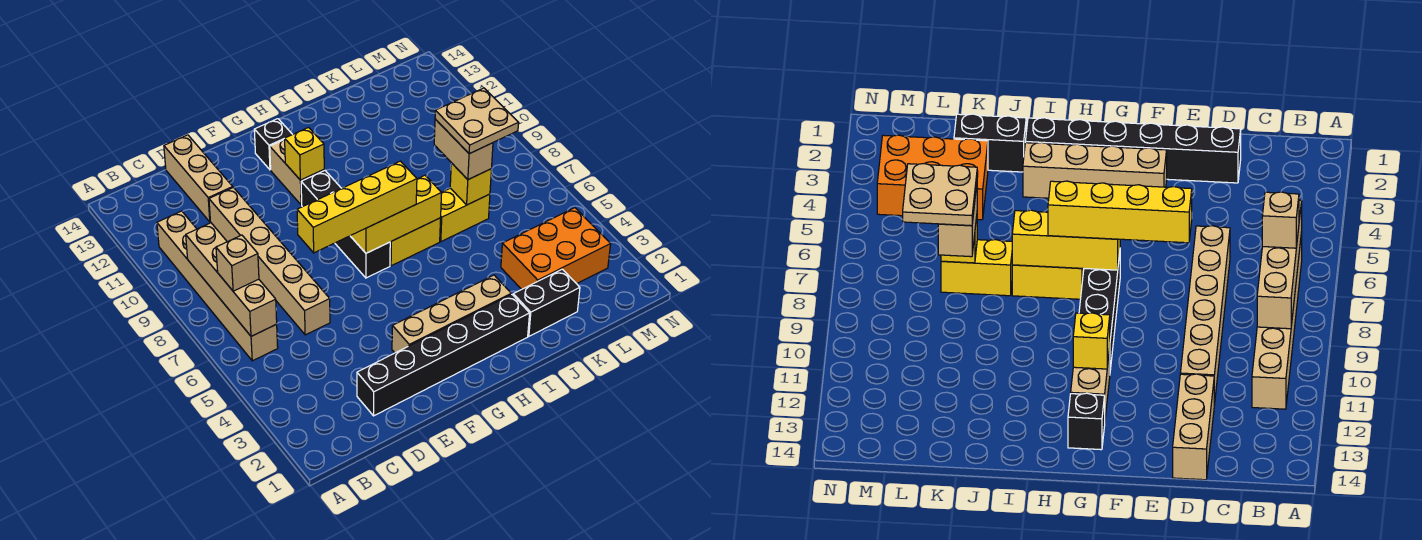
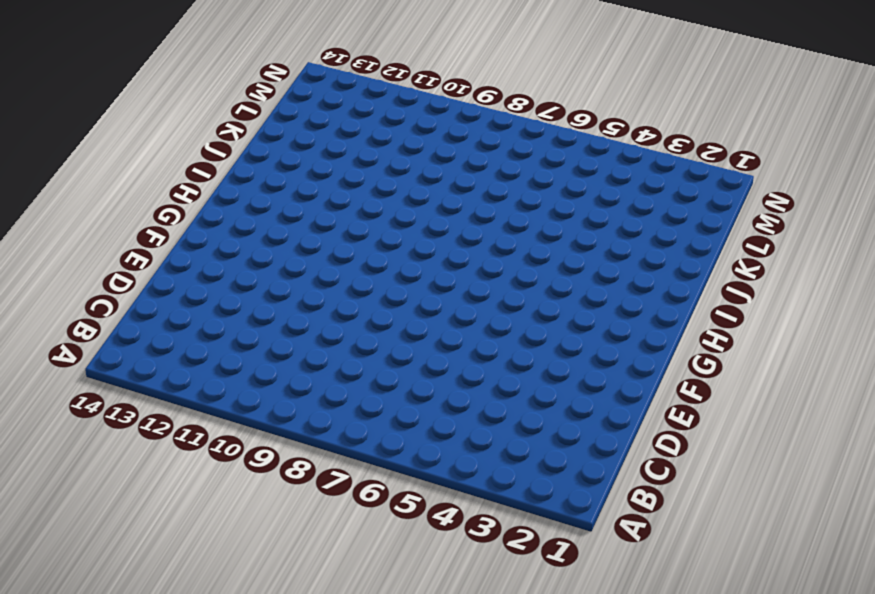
none -> tan brick B6:B11 level 1
none -> black brick D2:I2 level 1
none -> tan brick D6:D11 level 1

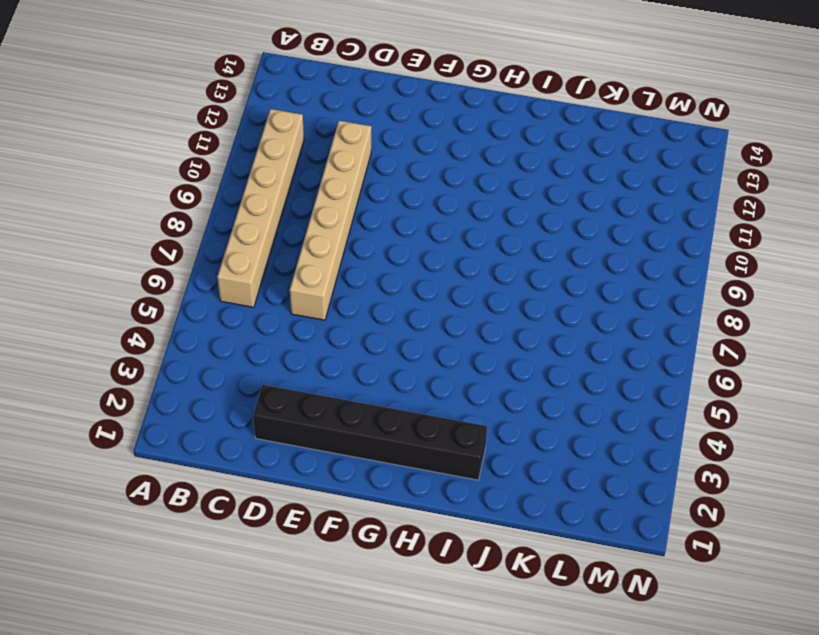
none -> tan brick D12:D14 level 1
none -> tan brick F3:I3 level 1
none -> black brick G7:G10 level 1

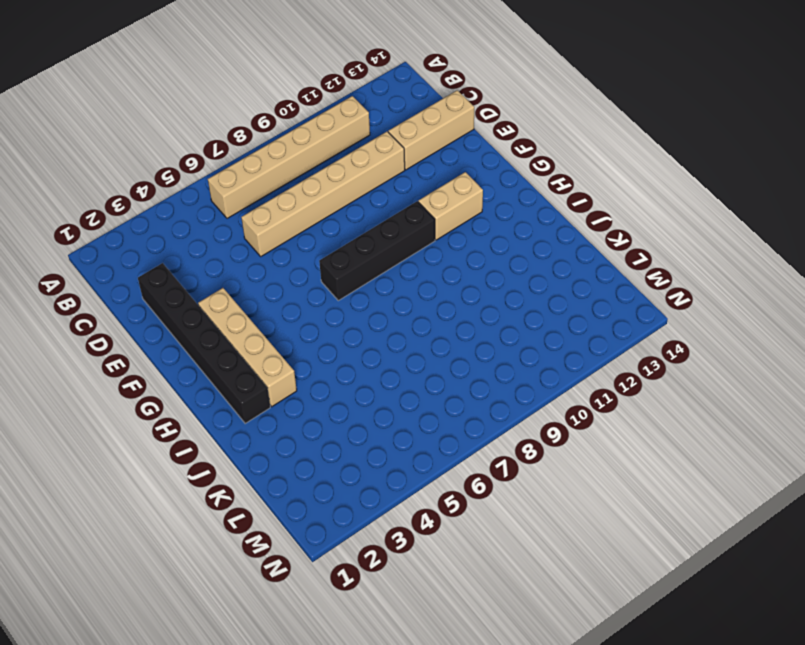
none -> black brick G13 level 1
none -> yellow brick H7:I7 level 1
none -> black brick J2:K2 level 1

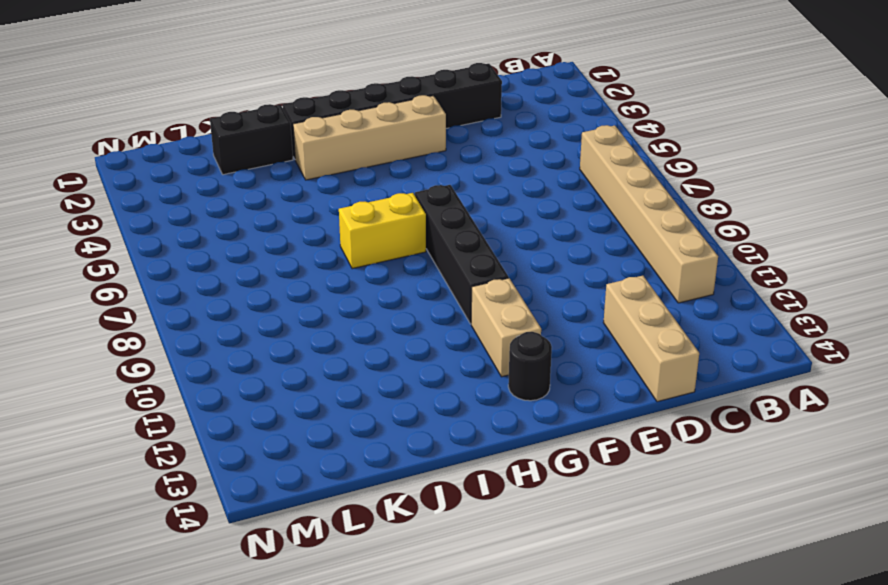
black round brick G13 level 1 -> black brick G13 level 1
none -> tan brick D6:D11 level 1
none -> yellow brick J7:K7 level 1
none -> orange brick K3:M4 level 1

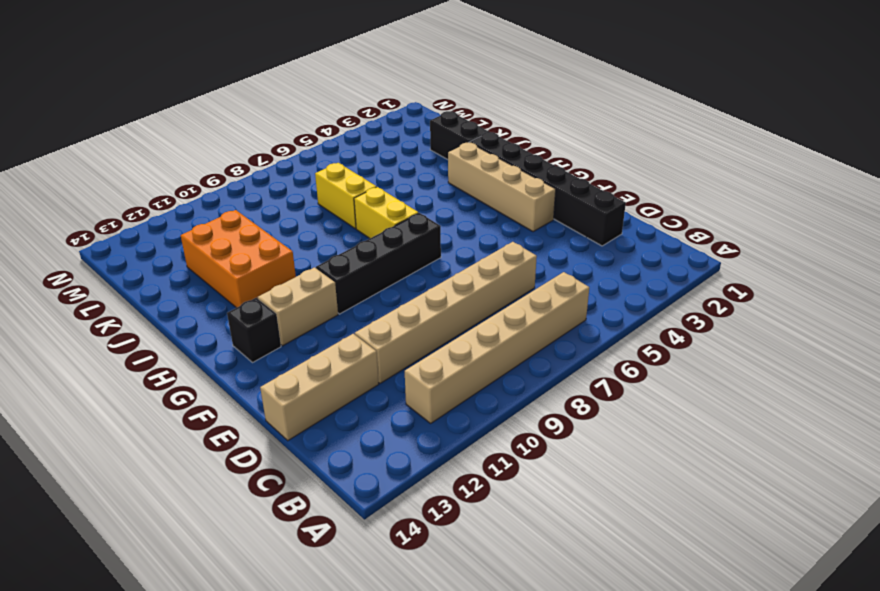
orange brick I11:K12 level 1 -> orange brick K3:M4 level 1
none -> tan brick B6:B9 level 2
none -> yellow brick G7:I7 level 2
none -> yellow brick G11 level 2

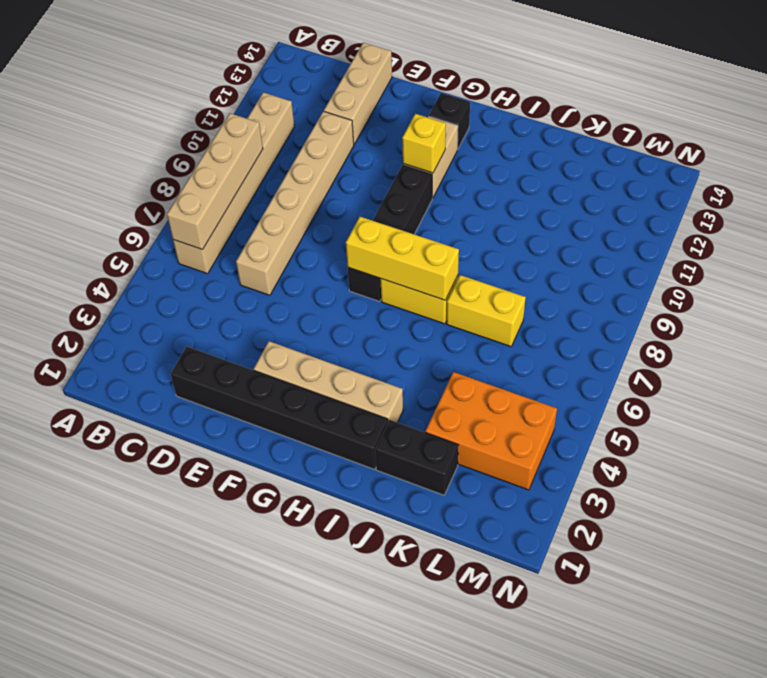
none -> yellow brick K7 level 2
none -> tan brick B7 level 3
none -> yellow brick E7:H7 level 3

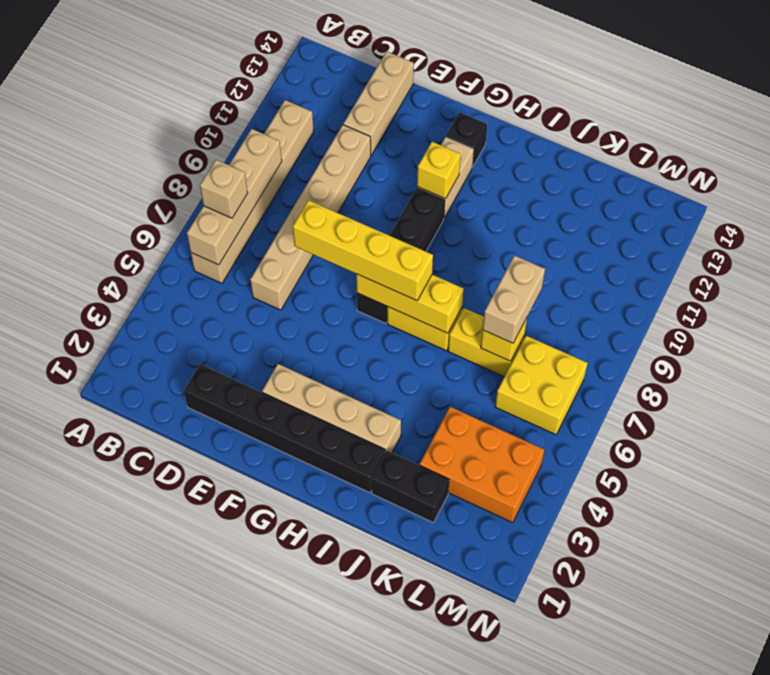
yellow brick L6:M7 level 1 -> none
none -> tan plate K7:L8 level 4

